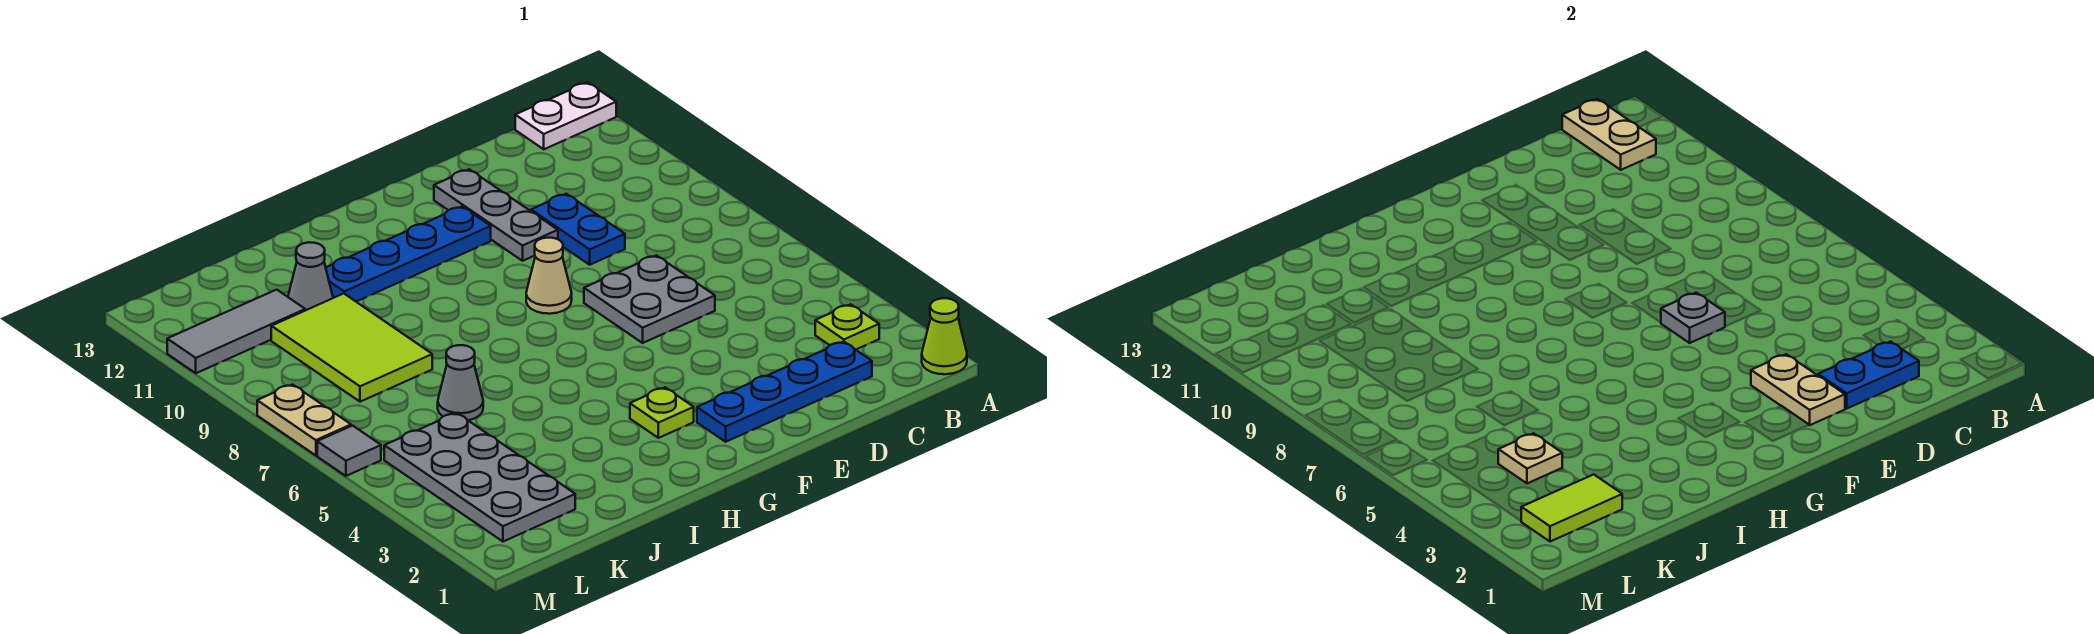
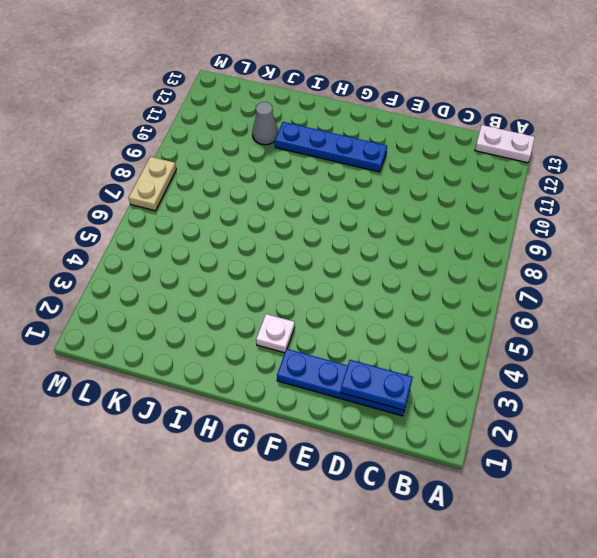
white plate G3 level 1 -> lime plate G3 level 1
none -> lime cone A1 level 1
none -> lime plate B3 level 1
none -> grey plate D6:E7 level 1

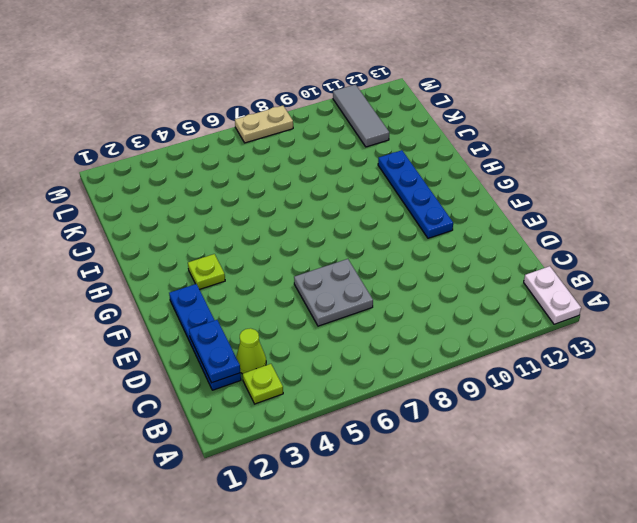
lime cone C3 level 1 -> lime cone A1 level 1
none -> blue plate D9:D10 level 1
none -> grey plate E10:E12 level 1
none -> tan cone F8 level 1

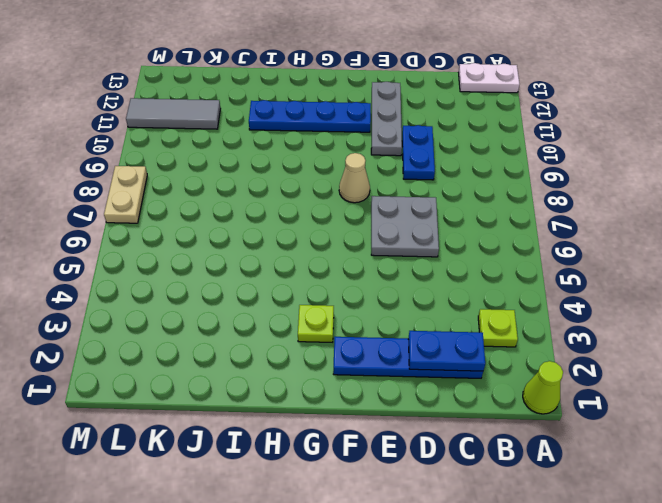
none -> grey cone J6 level 1
none -> lime tile J8:K10 level 1
none -> grey cone J11 level 1

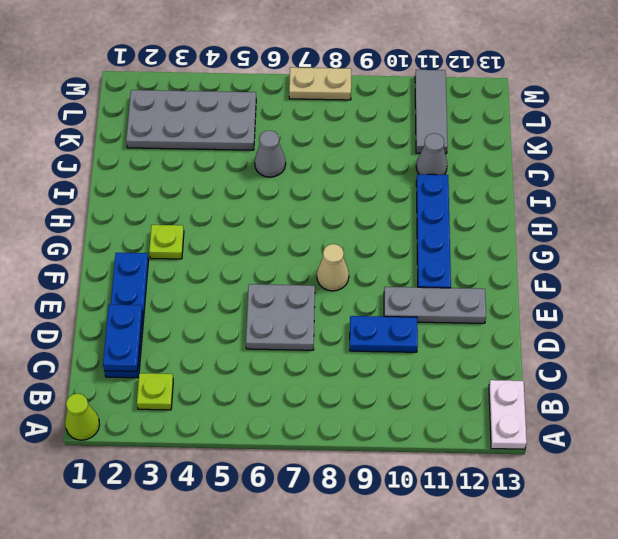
none -> lime tile J8:K10 level 1
none -> grey tile M6 level 1
none -> tan plate B12:B13 level 2

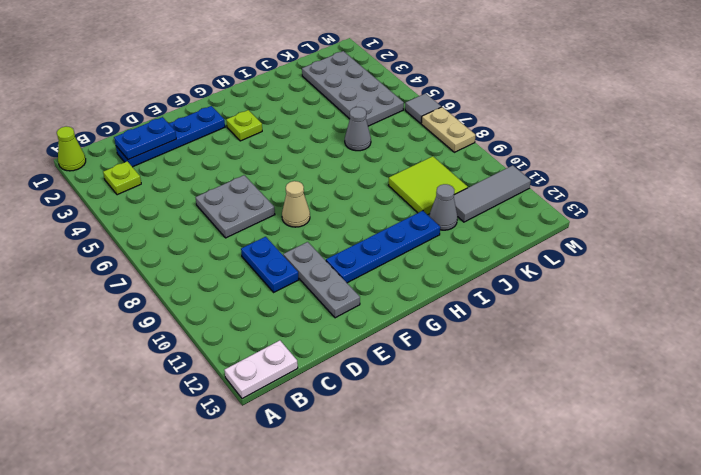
lime tile J9:K10 level 1 -> lime tile J8:K10 level 1
none -> tan plate B12:B13 level 2
none -> tan plate E2:E3 level 2
none -> grey plate E6 level 2

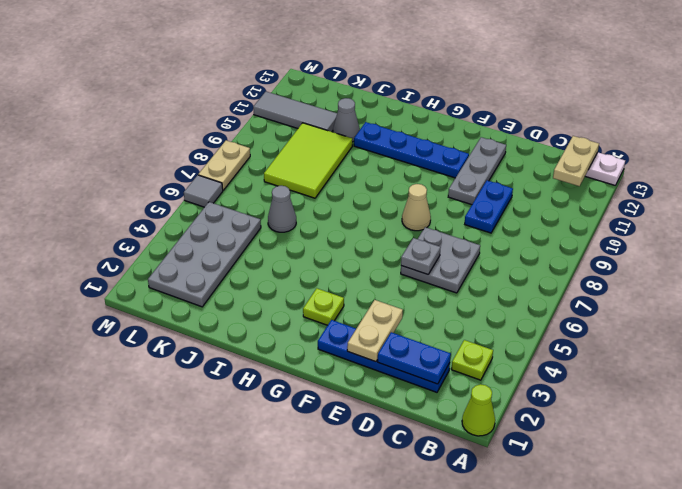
none -> lime tile K2:L2 level 2
none -> tan plate K4 level 2

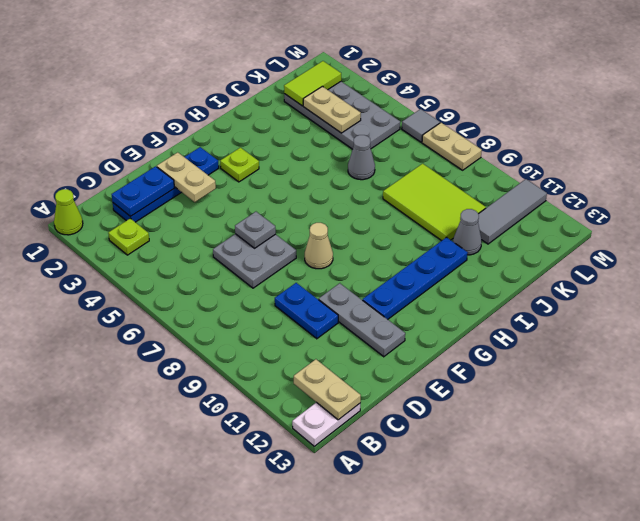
tan plate K3:K4 level 2 -> tan plate K4 level 2

